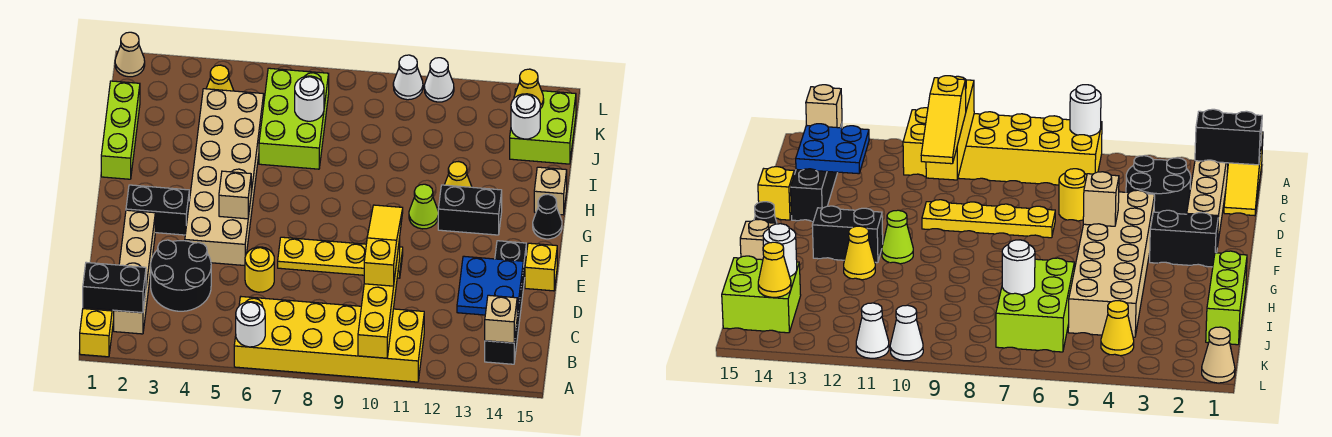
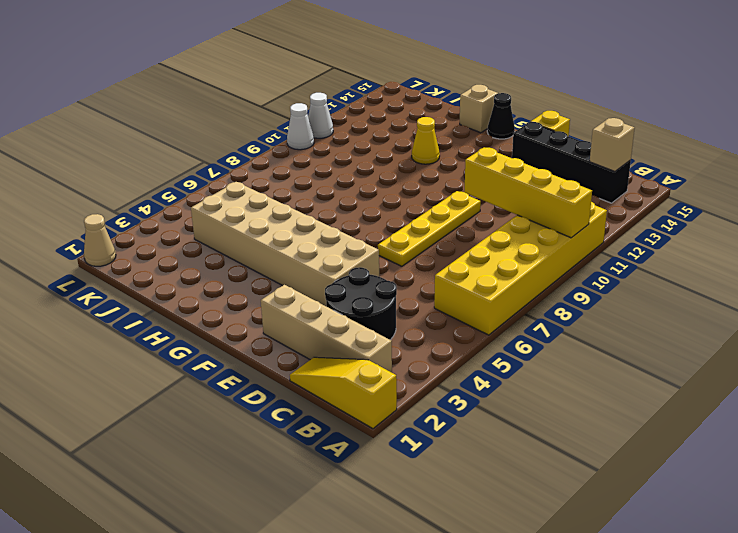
none -> yellow round brick D6 level 1
none -> black brick F2:F3 level 1
none -> lime cone G11 level 1
none -> black brick G12:G13 level 1

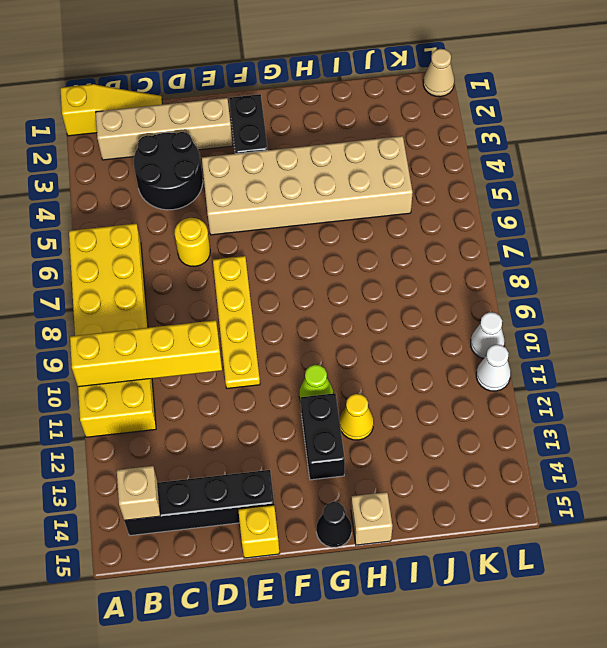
none -> lime brick H1:J1 level 1
none -> lime brick I6:K7 level 1
none -> lime brick J14:K15 level 1
none -> yellow cone K4 level 1

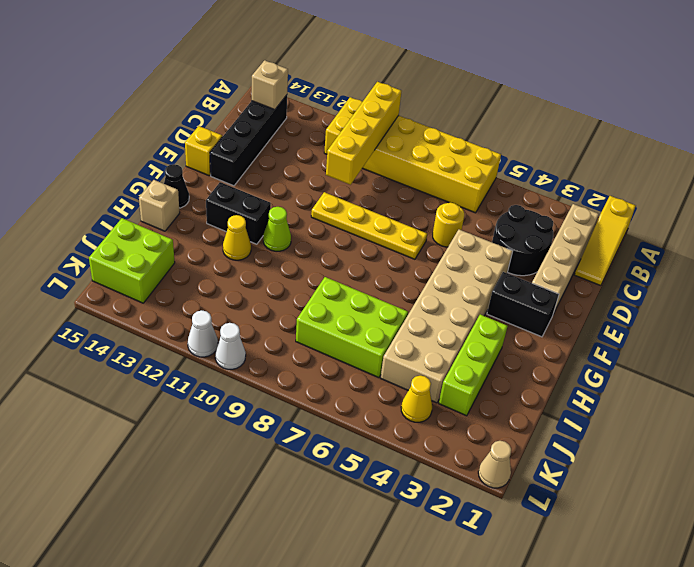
lime brick H3:J3 level 1 -> lime brick H1:J1 level 1
lime brick I6:J8 level 1 -> lime brick I6:K7 level 1
none -> white round brick A6 level 2
none -> black brick B1:B2 level 2
none -> blue plate C13:D14 level 2
none -> tan brick F5 level 2

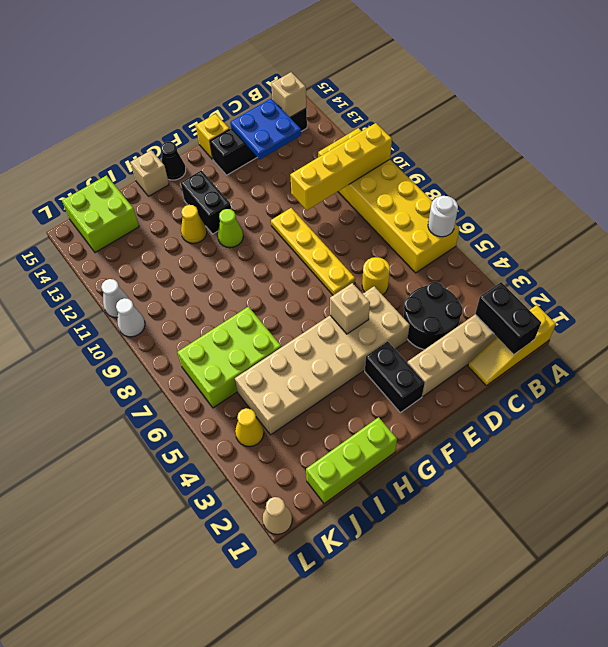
none -> white round brick J7 level 2
none -> white round brick J14 level 2
none -> yellow cone K14 level 2
none -> yellow slope C10:E10 level 3 top C

